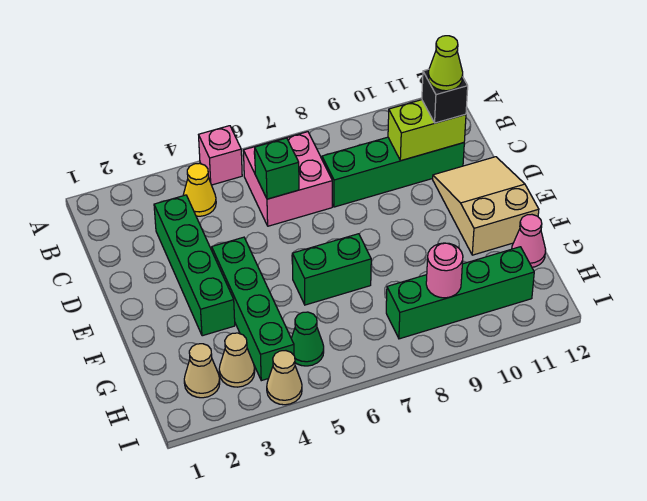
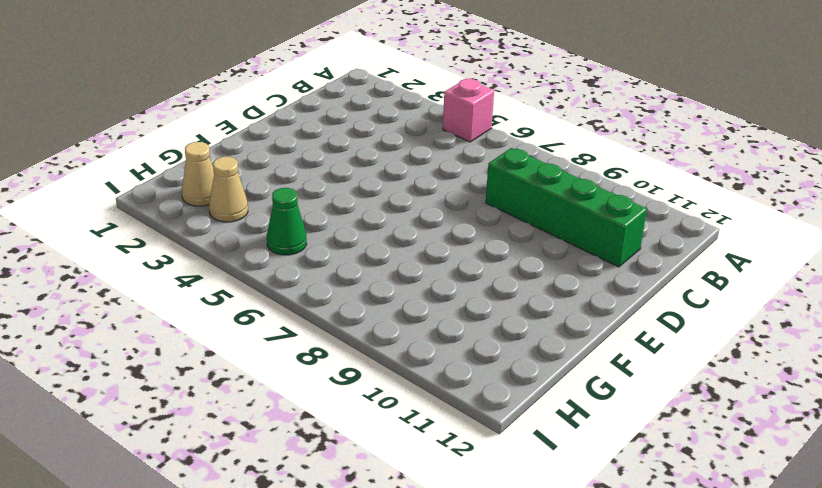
none -> yellow cone B4 level 1
none -> pink brick B6:C7 level 1
none -> green brick C3:F3 level 1

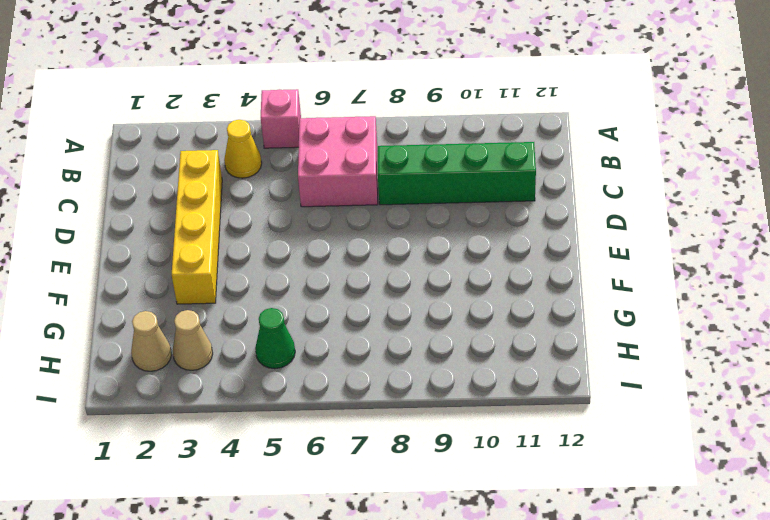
yellow brick C3:F3 level 1 -> green brick C3:F3 level 1
none -> tan slope D11:F12 level 1 top F
none -> green brick E4:H4 level 1
none -> green brick F6:F7 level 1

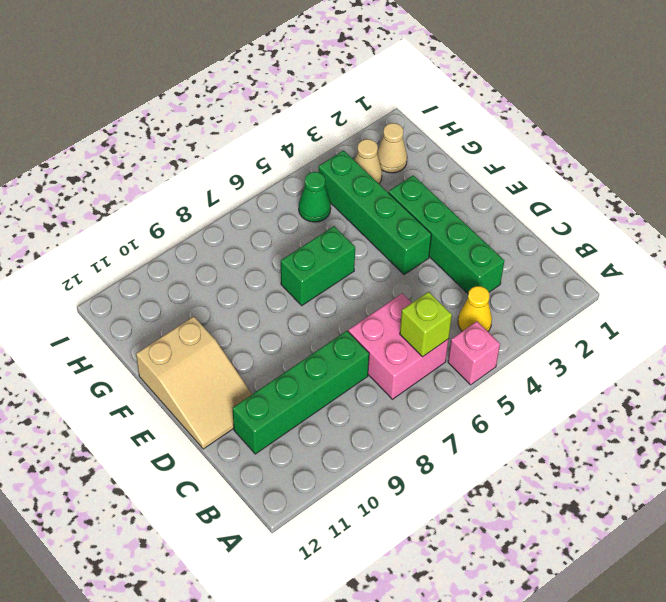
lime brick B6 level 2 -> none
none -> pink cone G12 level 1
none -> green brick H8:H11 level 1
none -> tan cone I4 level 1

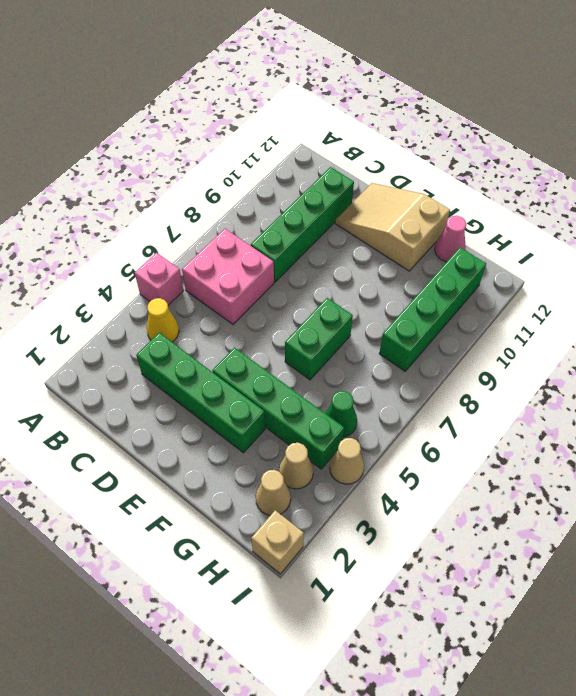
tan brick I1 level 1 -> none
none -> green brick C6 level 2
none -> lime brick C10:C11 level 2
none -> pink round brick H9 level 2

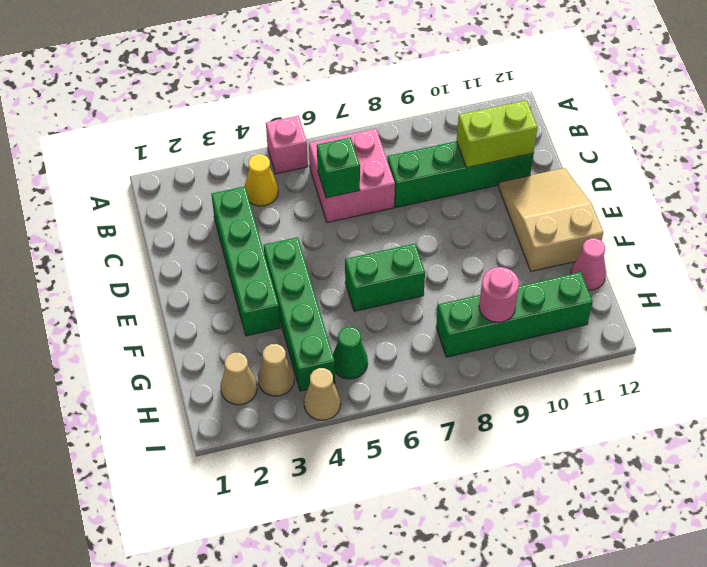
none -> black brick C11 level 3
none -> lime cone C11 level 4

